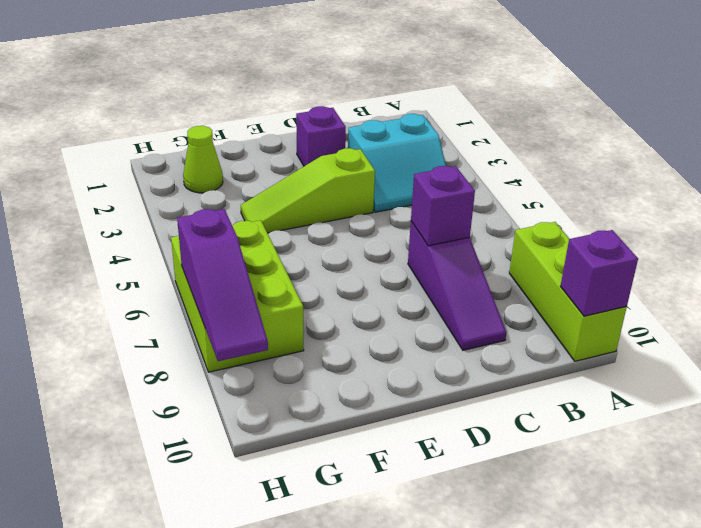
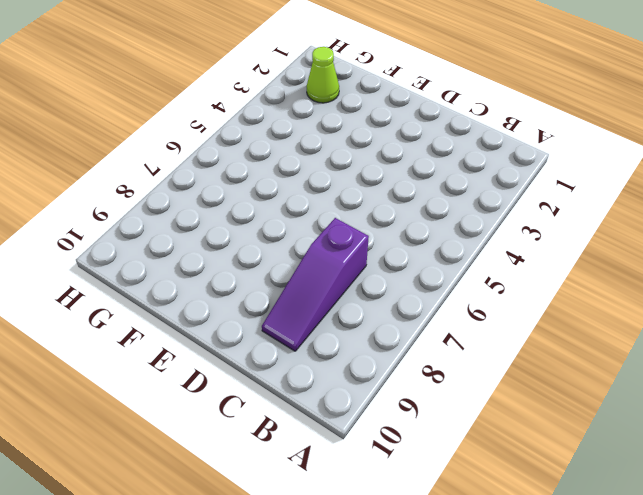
none -> lime brick A8:A10 level 1
none -> cyan slope B3:C4 level 1 top 3

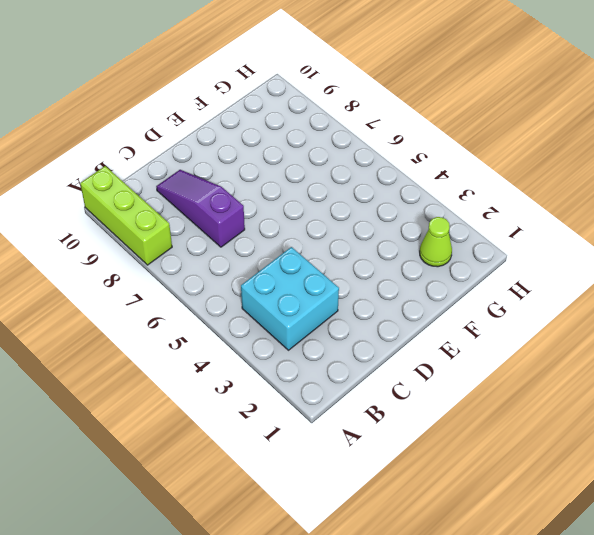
cyan brick B3:C4 level 1 -> cyan slope B3:C4 level 1 top 3
none -> purple brick D2 level 1
none -> lime slope D4:F4 level 1 top D

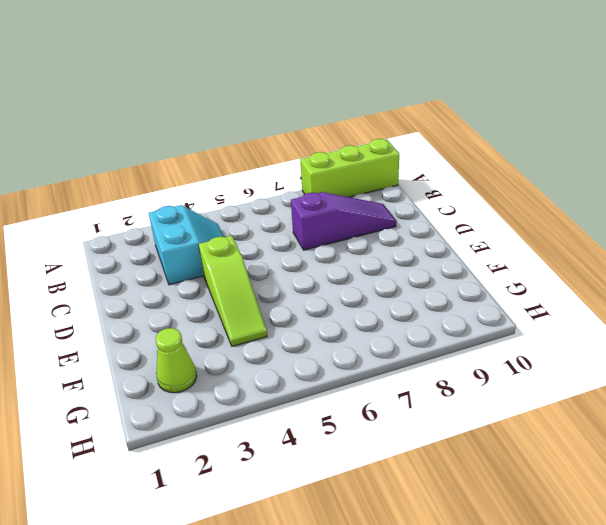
none -> purple brick D2 level 1
none -> lime brick G6:H8 level 1

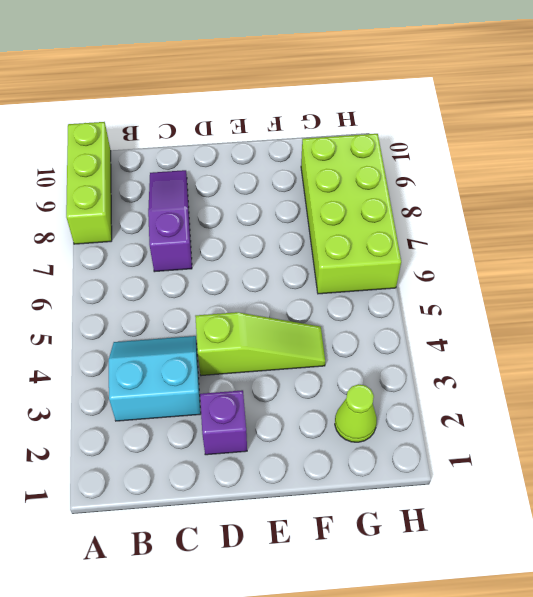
lime brick G6:H9 level 1 -> lime brick G6:H8 level 1
none -> purple brick A10 level 2
none -> purple brick C7 level 2

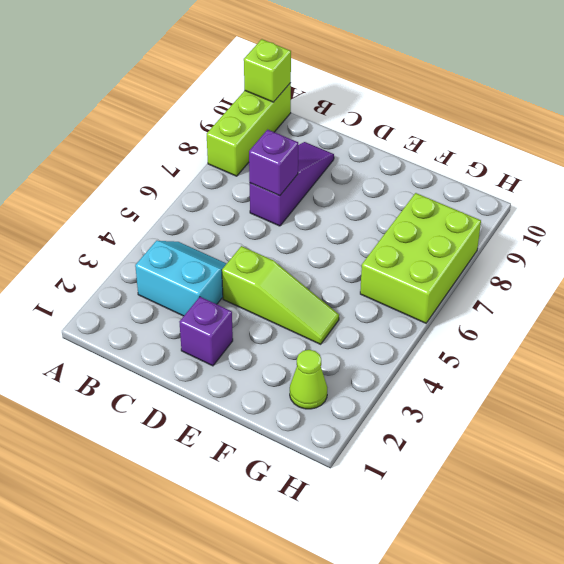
lime brick A10 level 2 -> purple brick A10 level 2
none -> purple slope H7:H9 level 2 top 7

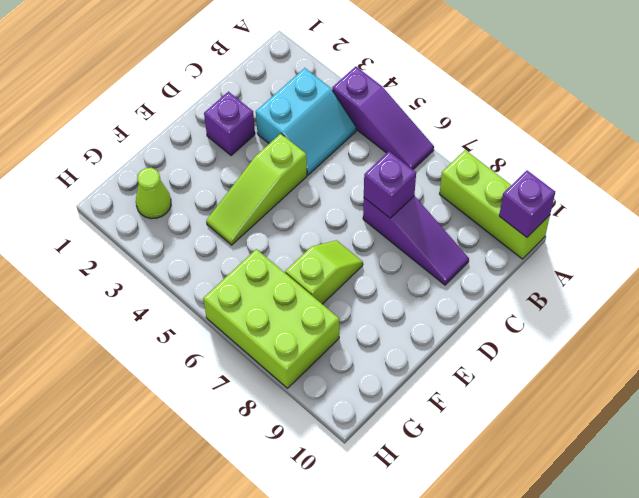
purple slope A4:A6 level 1 top 4 -> purple slope H7:H9 level 2 top 7
lime slope E7:F7 level 1 top F -> none

